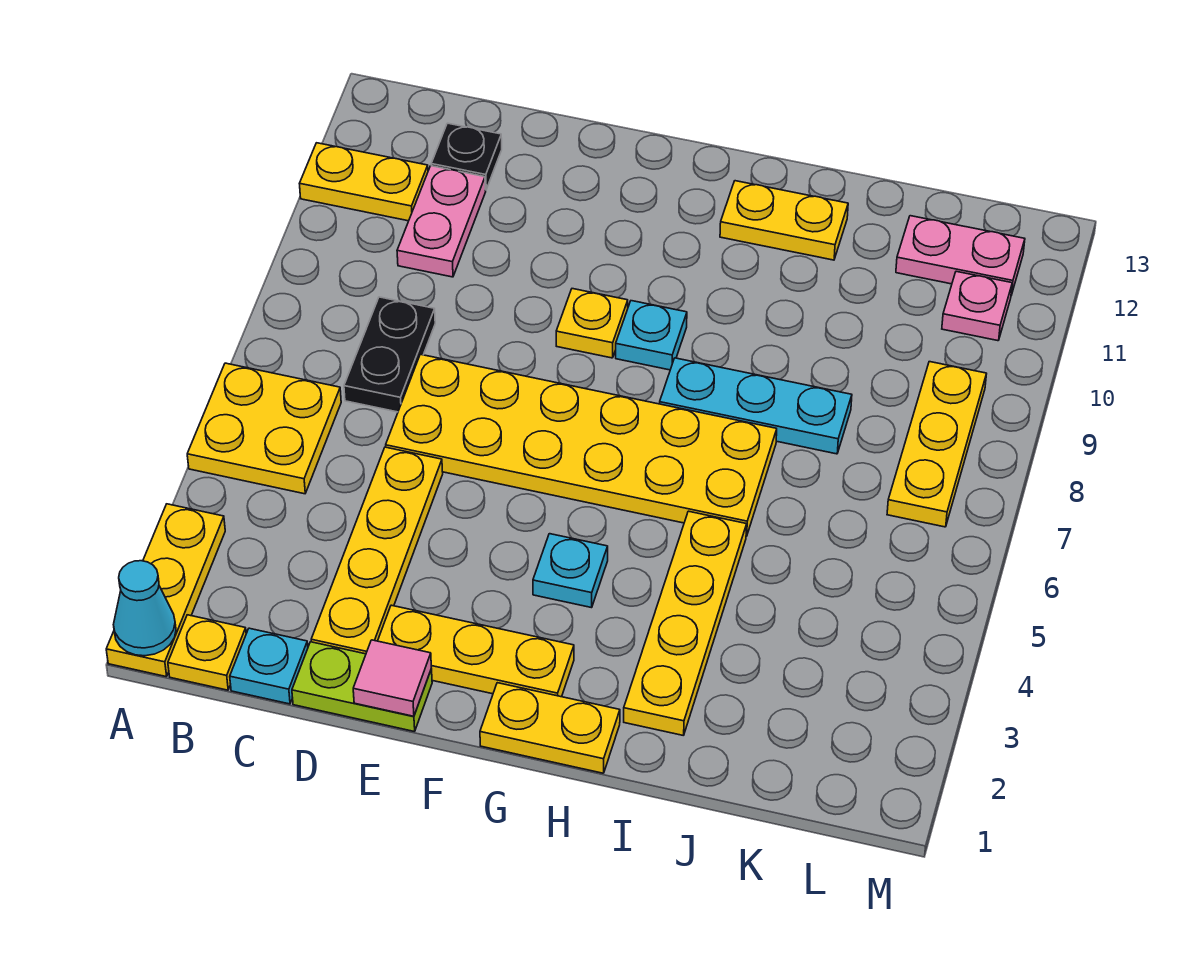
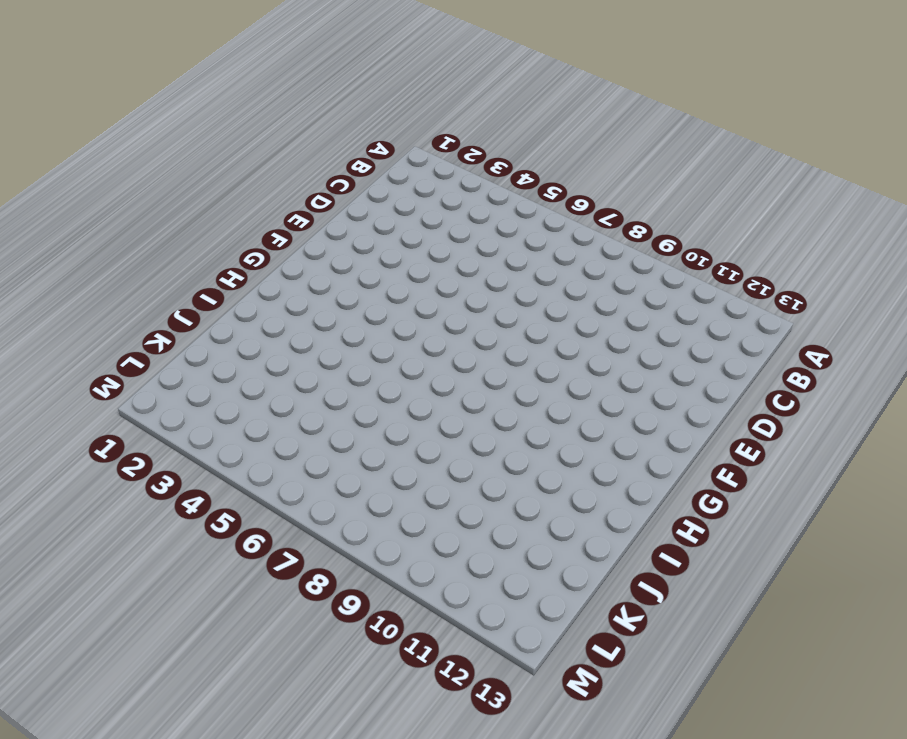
none -> yellow plate A1:A3 level 1
none -> yellow plate A5:B6 level 1
none -> yellow plate A11:B11 level 1

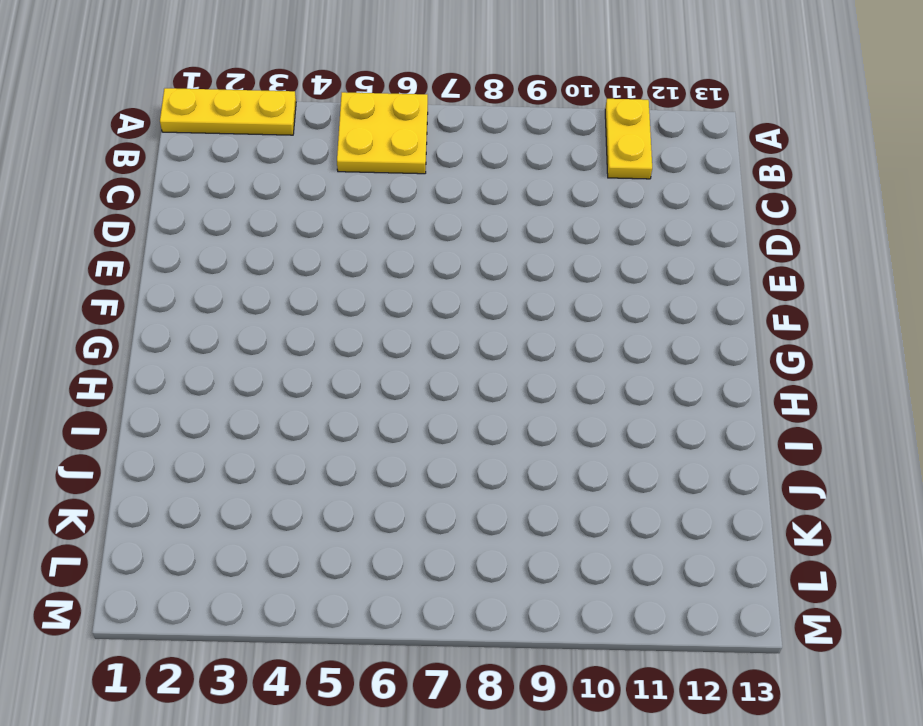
none -> yellow plate B1 level 1
none -> cyan plate C1 level 1
none -> black plate C7:C8 level 1

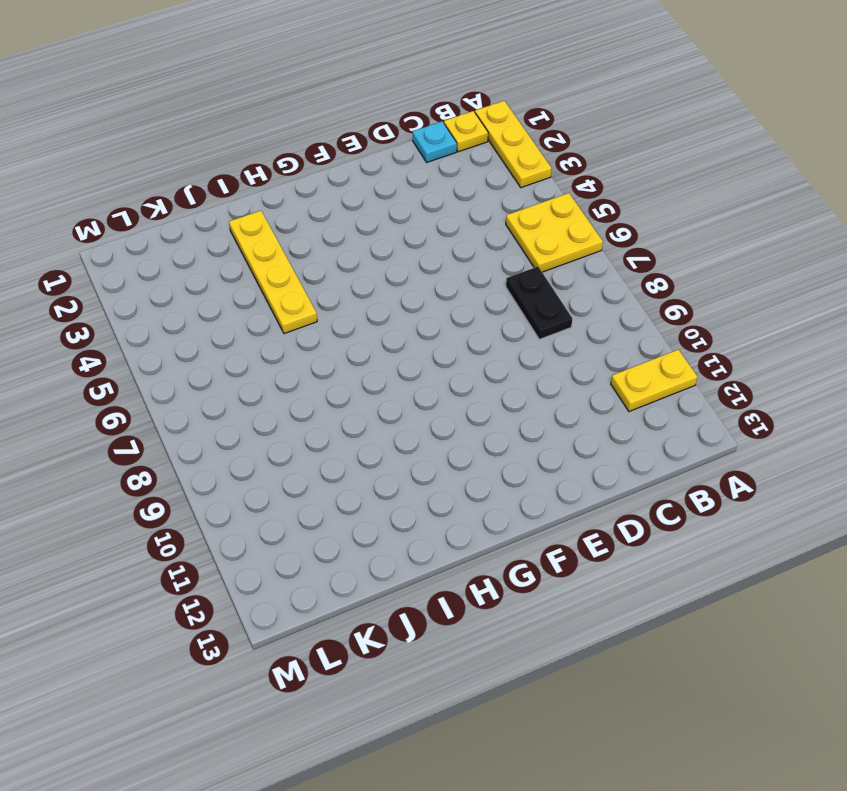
none -> pink plate C10:C11 level 1
none -> black plate C12 level 1
none -> lime plate D1:E1 level 1

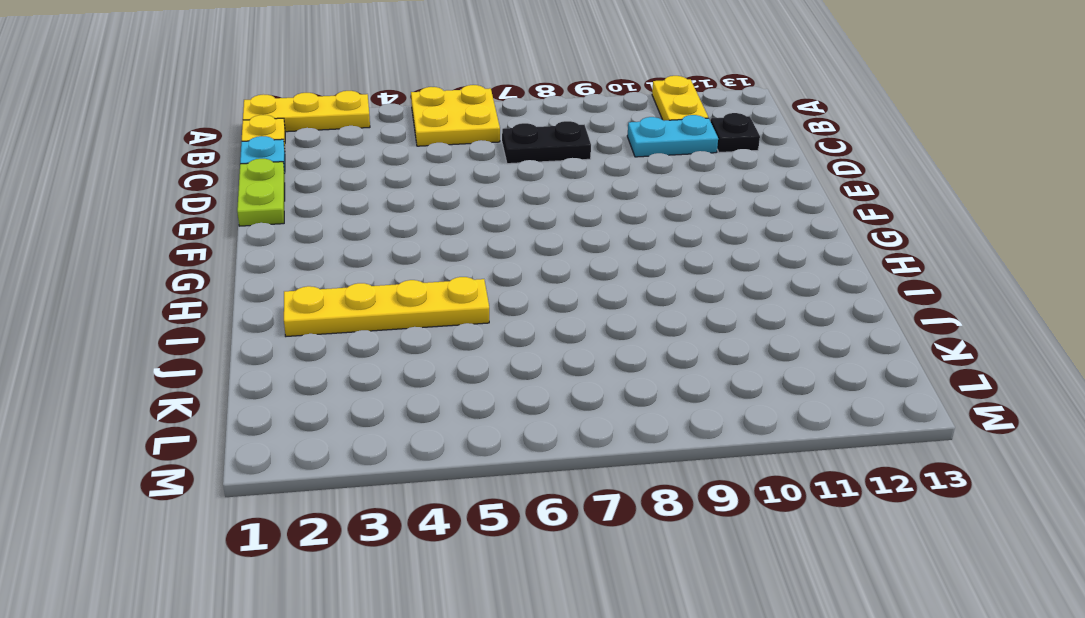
cyan plate C10:C11 level 1 -> pink plate C10:C11 level 1
none -> yellow plate D2:D5 level 1
none -> yellow plate D6:I7 level 1
none -> yellow plate E2:G2 level 1

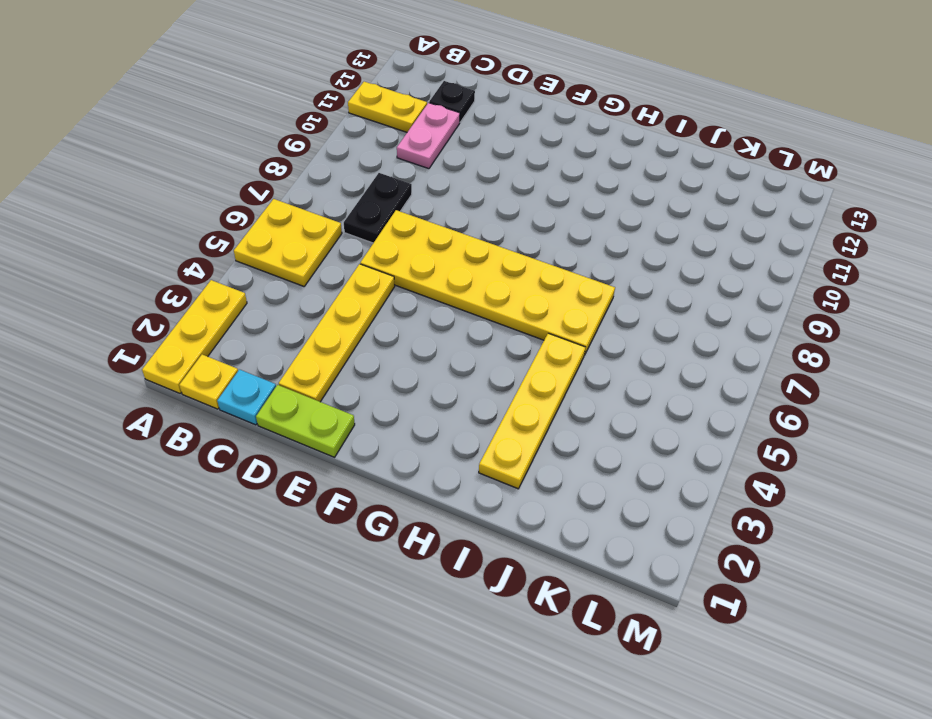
none -> yellow plate E2:G2 level 1
none -> yellow plate F9 level 1
none -> yellow plate G1:H1 level 1

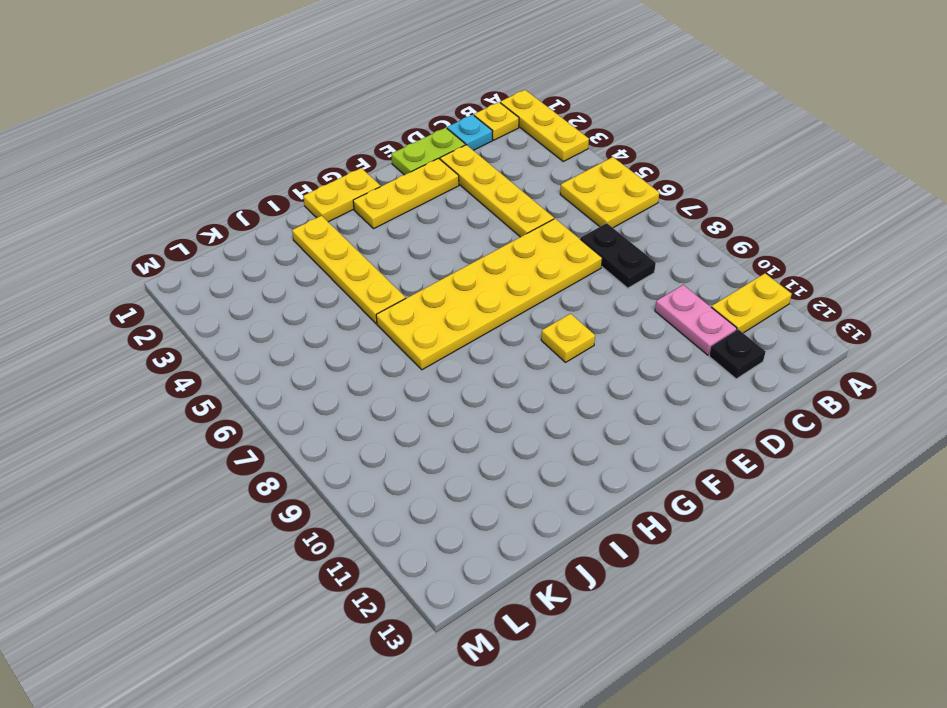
none -> cyan plate G4 level 1
none -> cyan plate G9 level 1
none -> cyan plate H8:J8 level 1

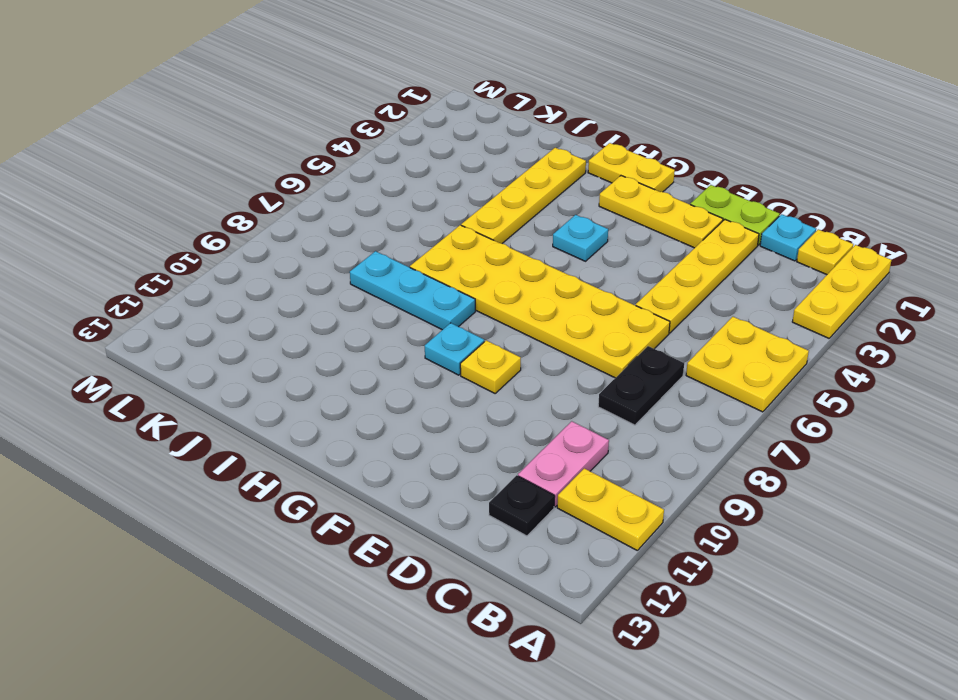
none -> yellow plate H12:I12 level 1
none -> pink plate K12:L12 level 1
none -> yellow plate L7:L9 level 1

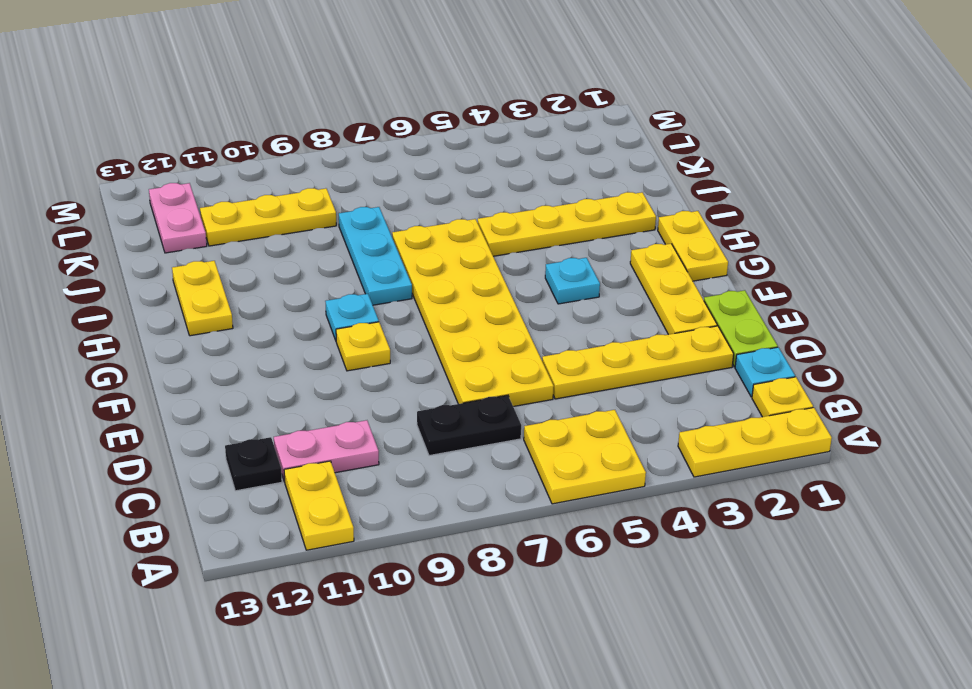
yellow plate K9:K11 level 1 -> yellow plate L7:L9 level 1
none -> pink plate L11 level 1
none -> cyan cone A1 level 2
none -> pink tile E1 level 2

